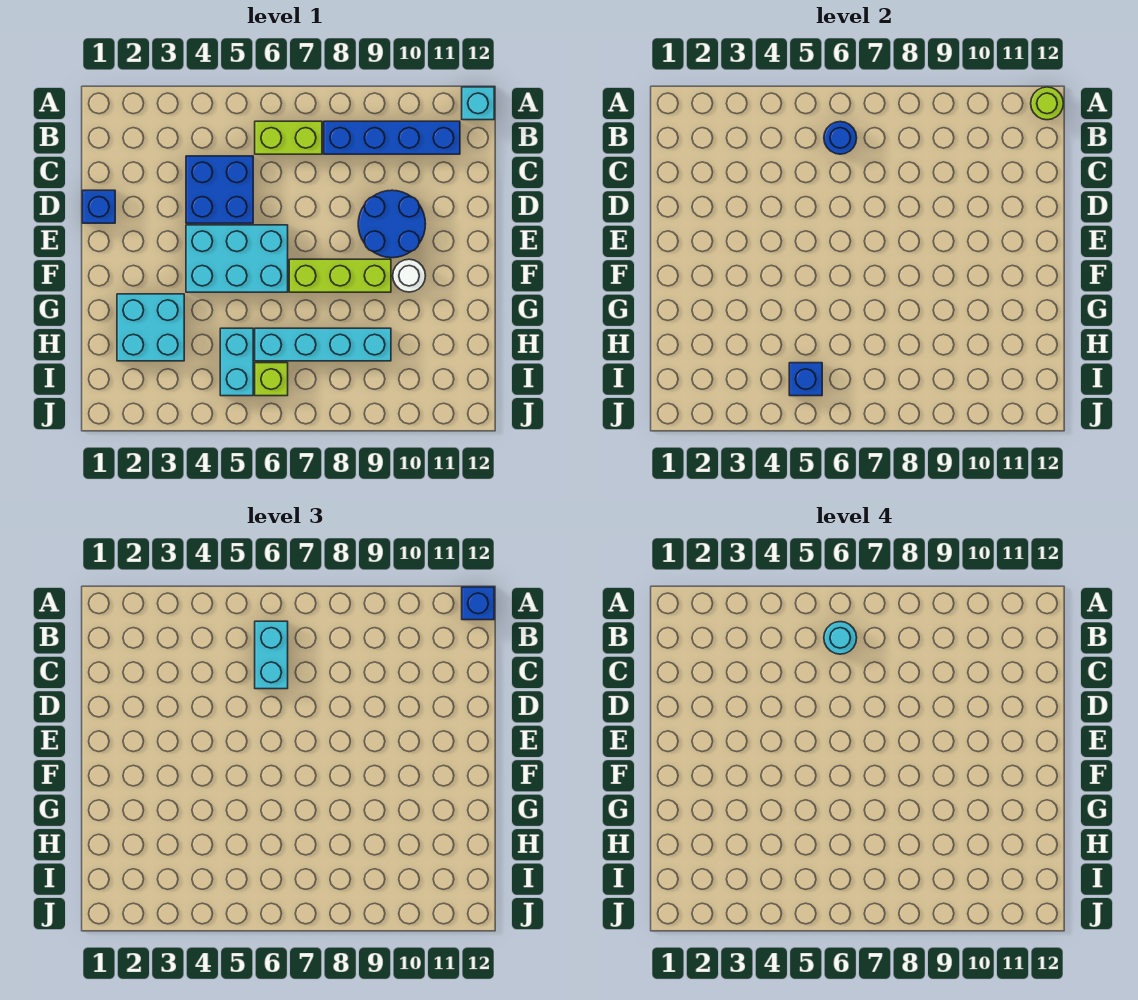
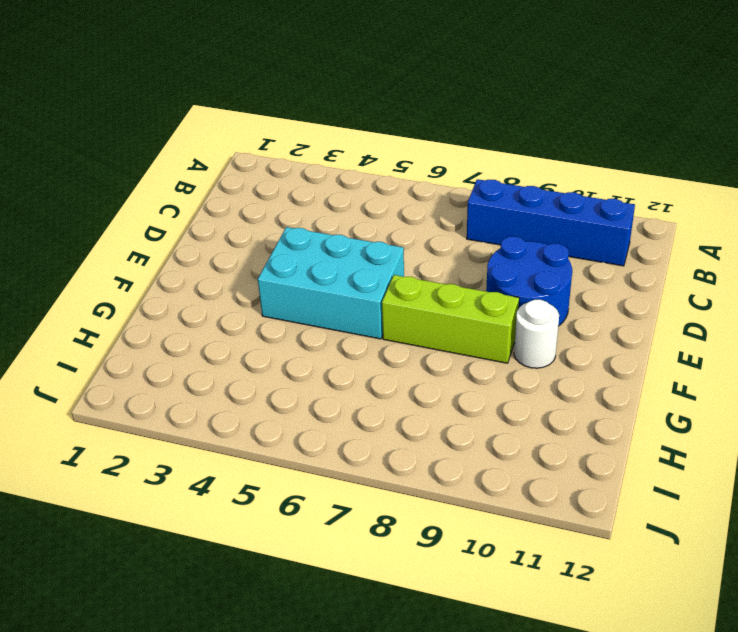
none -> cyan brick A12 level 1
none -> lime brick B6:B7 level 1
none -> blue brick C4:D5 level 1

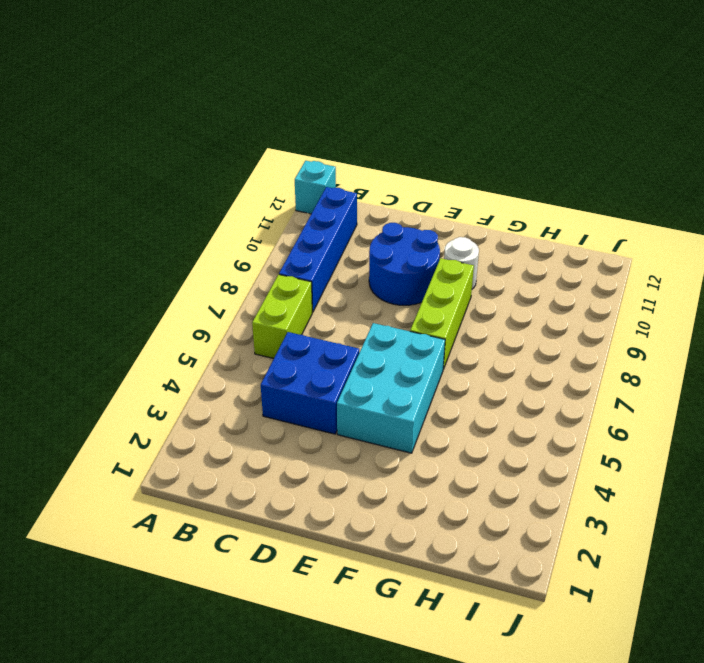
none -> blue brick D1 level 1
none -> cyan brick G2:H3 level 1
none -> cyan brick H5:I5 level 1

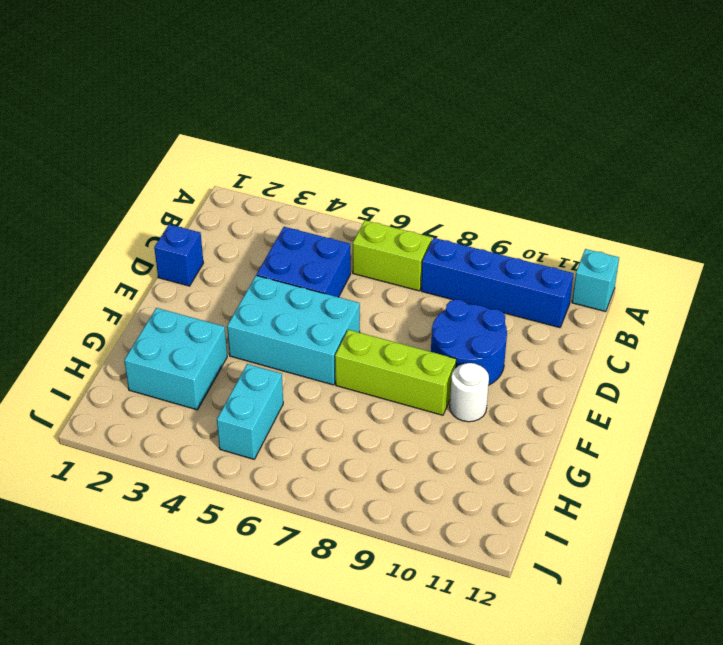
none -> cyan brick H6:H9 level 1
none -> lime brick I6 level 1
none -> lime round brick A12 level 2

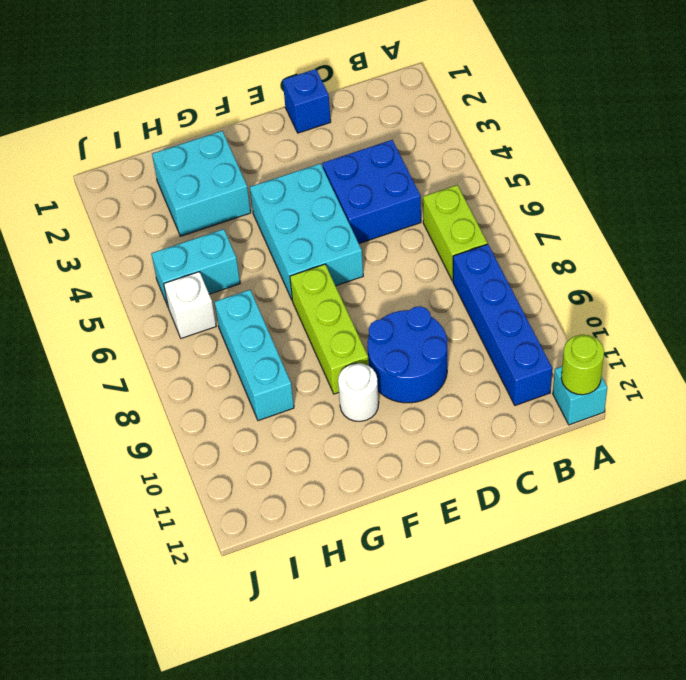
cyan brick H7:H9 level 1 -> cyan brick H6:H9 level 1
white brick I6 level 1 -> lime brick I6 level 1
none -> blue round brick B6 level 2
none -> blue brick I5 level 2
none -> blue brick A12 level 3

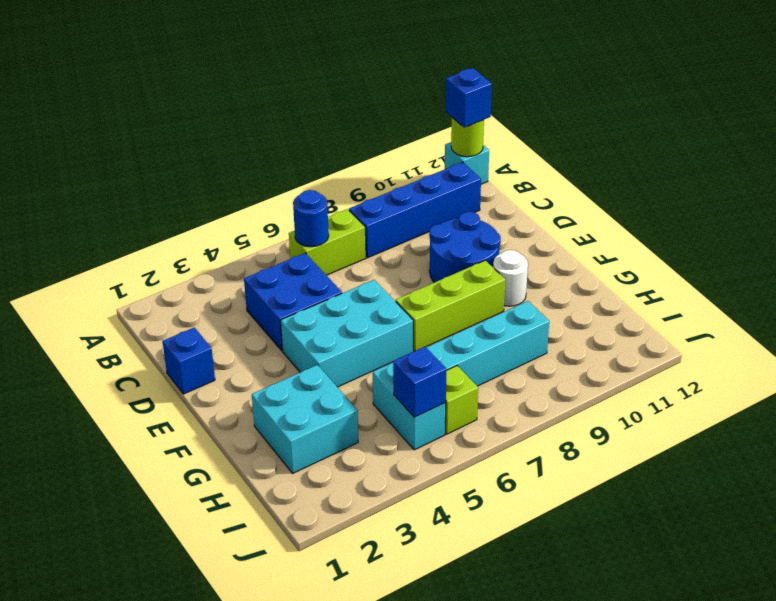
none -> cyan brick B6:C6 level 3
none -> cyan round brick B6 level 4

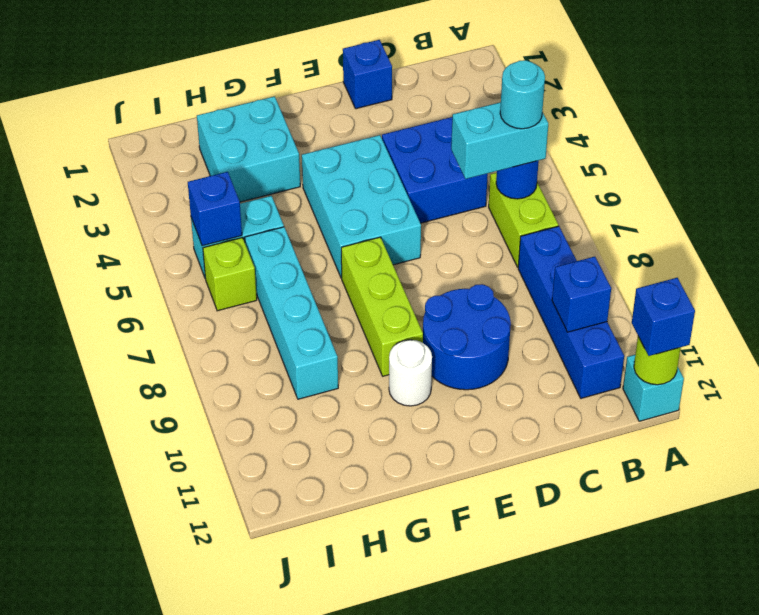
blue brick B10 level 2 -> none

